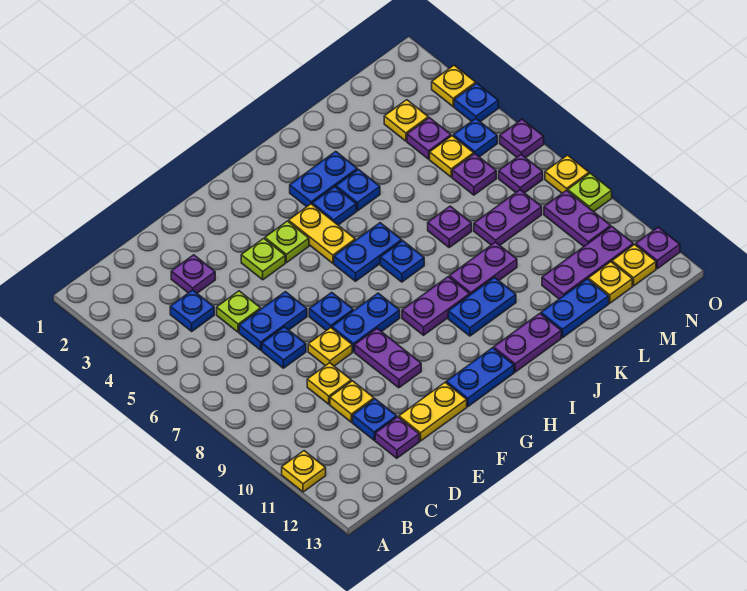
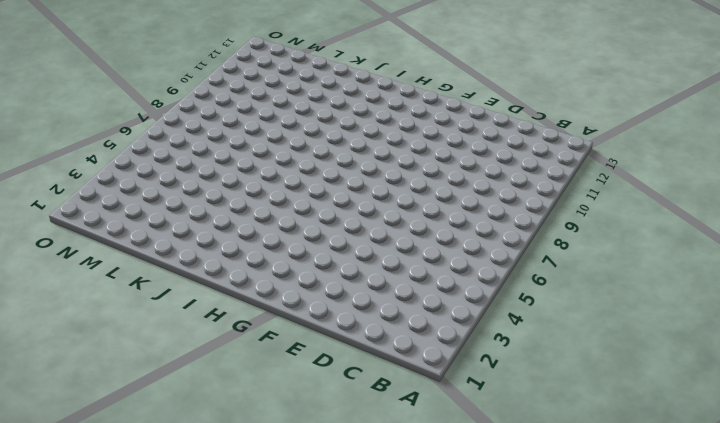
none -> yellow plate A11 level 1
none -> blue plate C4 level 1
none -> purple plate D3 level 1
none -> lime plate D5 level 1

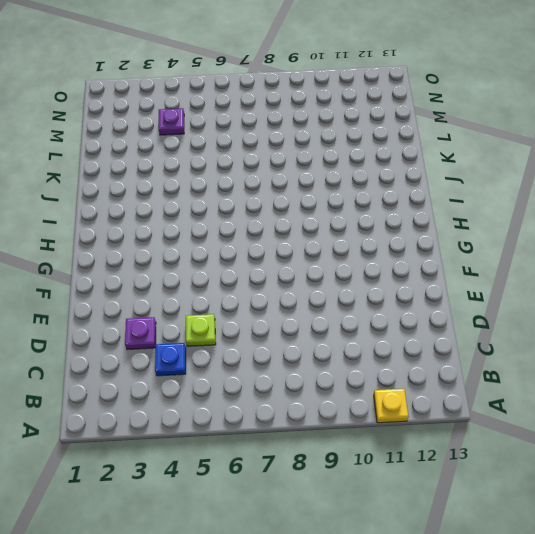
none -> blue plate D6:E6 level 1
none -> blue plate D7 level 1
none -> yellow plate D9 level 1
none -> yellow plate D10 level 1

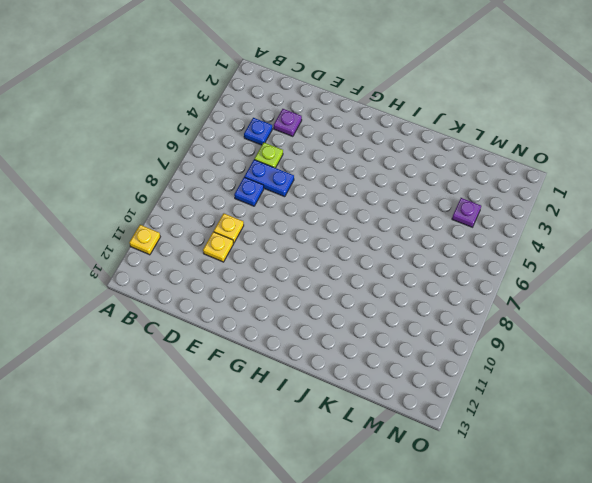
none -> blue plate D11 level 1
none -> purple plate D12 level 1
none -> yellow plate E8 level 1
none -> yellow plate E12:F12 level 1

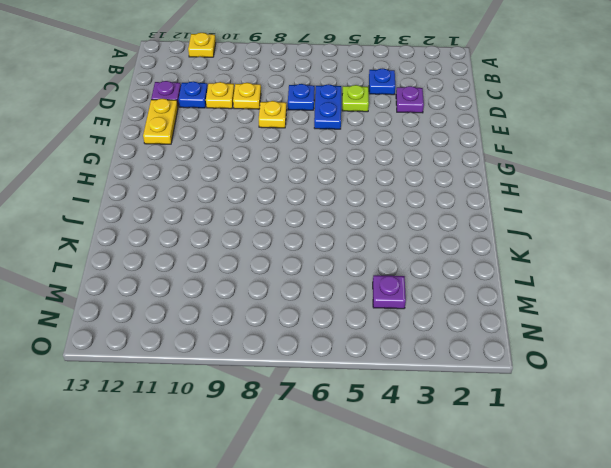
none -> lime plate F4 level 1
none -> blue plate F7 level 1
none -> blue plate F8:G8 level 1
none -> purple plate F9:F10 level 1

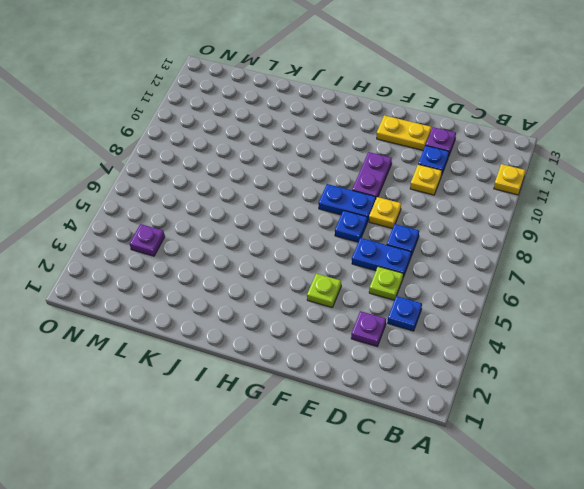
none -> yellow plate D9 level 1
none -> lime plate G4 level 1
none -> blue plate G12:H12 level 1
none -> yellow plate H4:H5 level 1

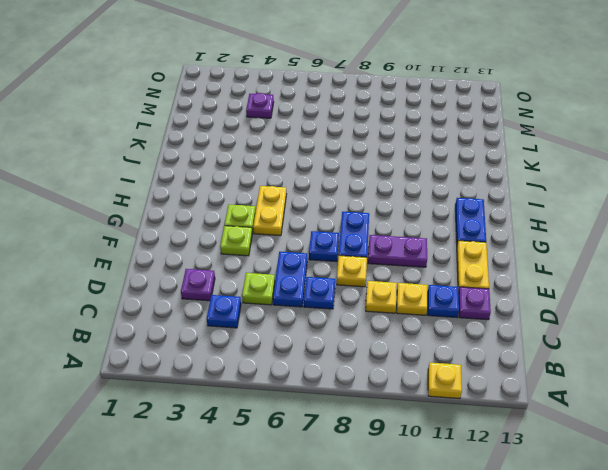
yellow plate G5:H5 level 1 -> yellow plate H4:H5 level 1
none -> blue plate H6:I6 level 1
none -> purple plate H9:I9 level 1
none -> blue plate I3:J3 level 1
none -> blue plate I4 level 1

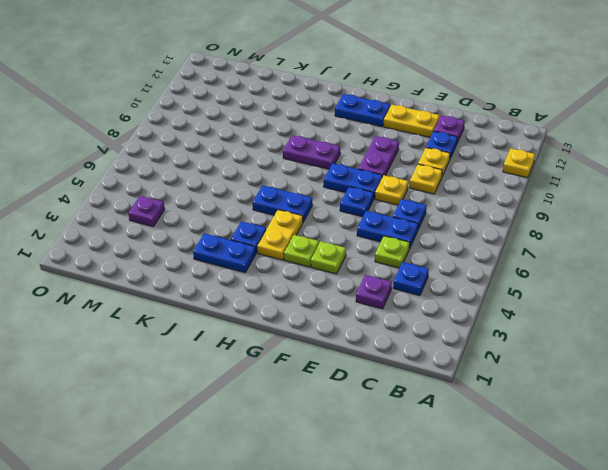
none -> blue plate I7 level 1
none -> blue plate I10:J10 level 1
none -> purple plate I12:J12 level 1
none -> blue plate J4 level 1

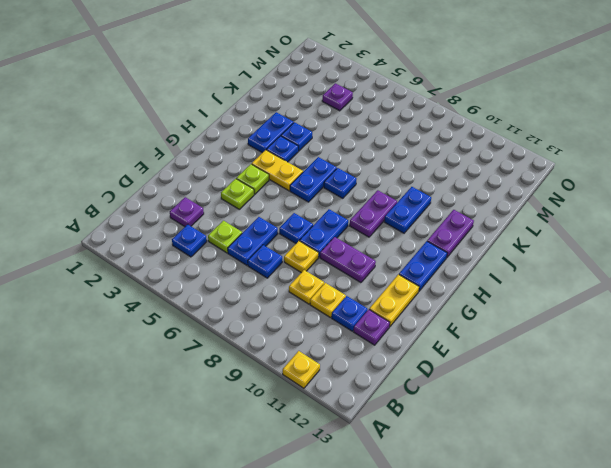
none -> purple plate J9:K9 level 1
none -> purple plate K7 level 1
none -> blue plate K12:L12 level 1
none -> purple plate L8:M8 level 1

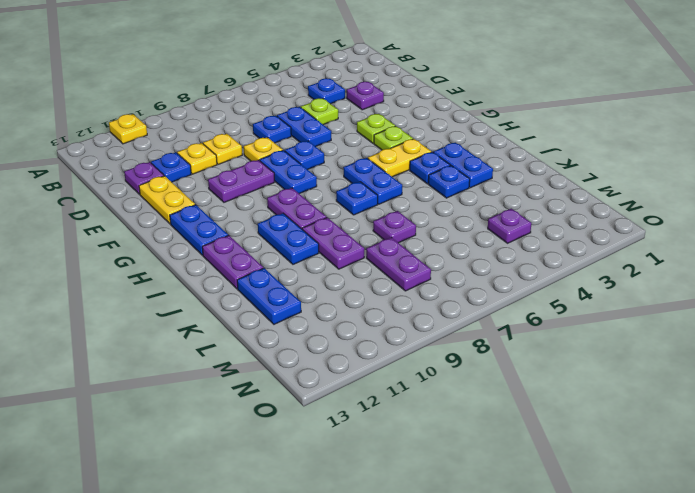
none -> purple plate L11:N11 level 1
none -> yellow plate M3 level 1
none -> yellow plate M5 level 1
none -> purple plate M6 level 1

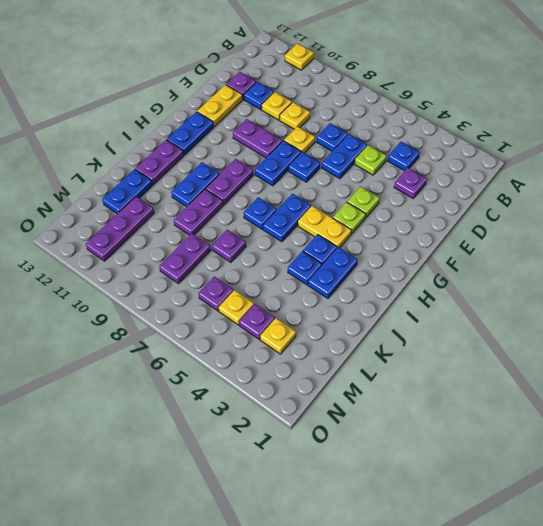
none -> yellow plate M12 level 1
none -> blue plate N5 level 1
none -> purple plate N7 level 1
none -> purple plate N9:N10 level 1

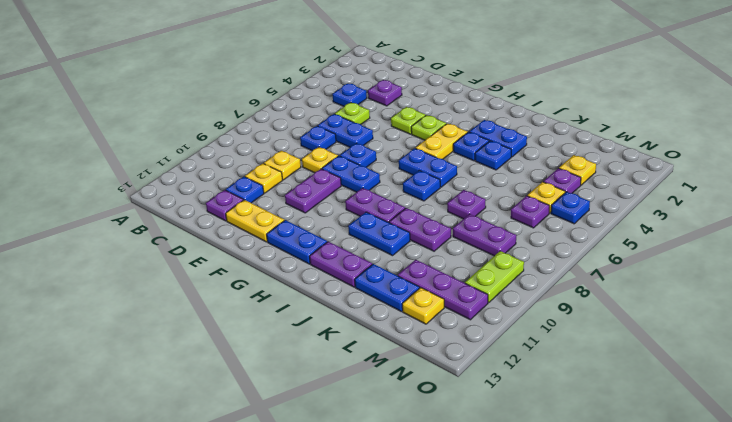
lime plate N9:N10 level 1 -> purple plate N9:N10 level 1
none -> yellow plate A11 level 1
none -> purple plate N7 level 1
none -> yellow plate N12 level 1
none -> yellow plate O3 level 1

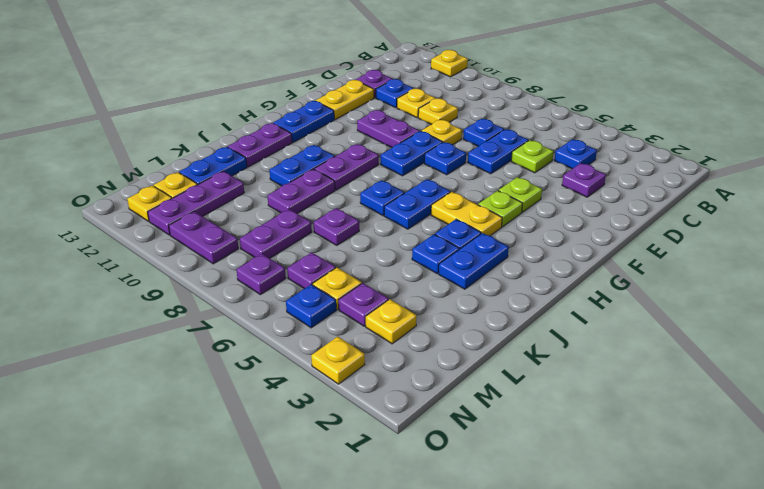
none -> blue plate O4 level 1
none -> purple plate O6 level 1
none -> yellow plate O8 level 1
none -> lime plate O9 level 1

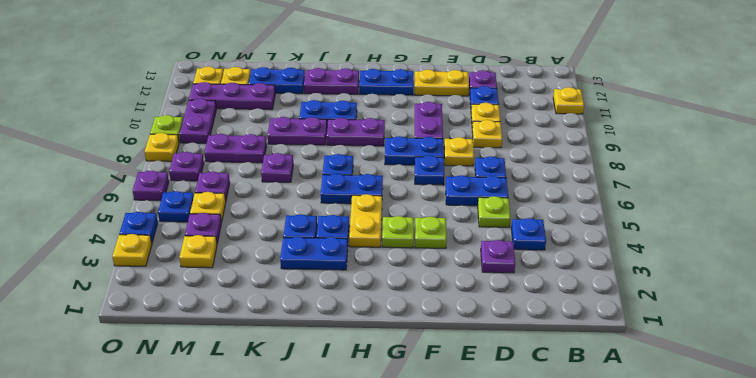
none -> purple plate O12 level 1

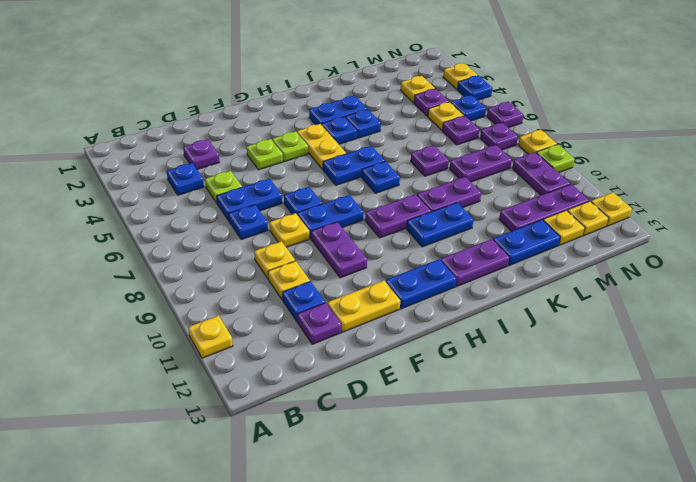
yellow plate O12 level 1 -> purple plate O12 level 1

